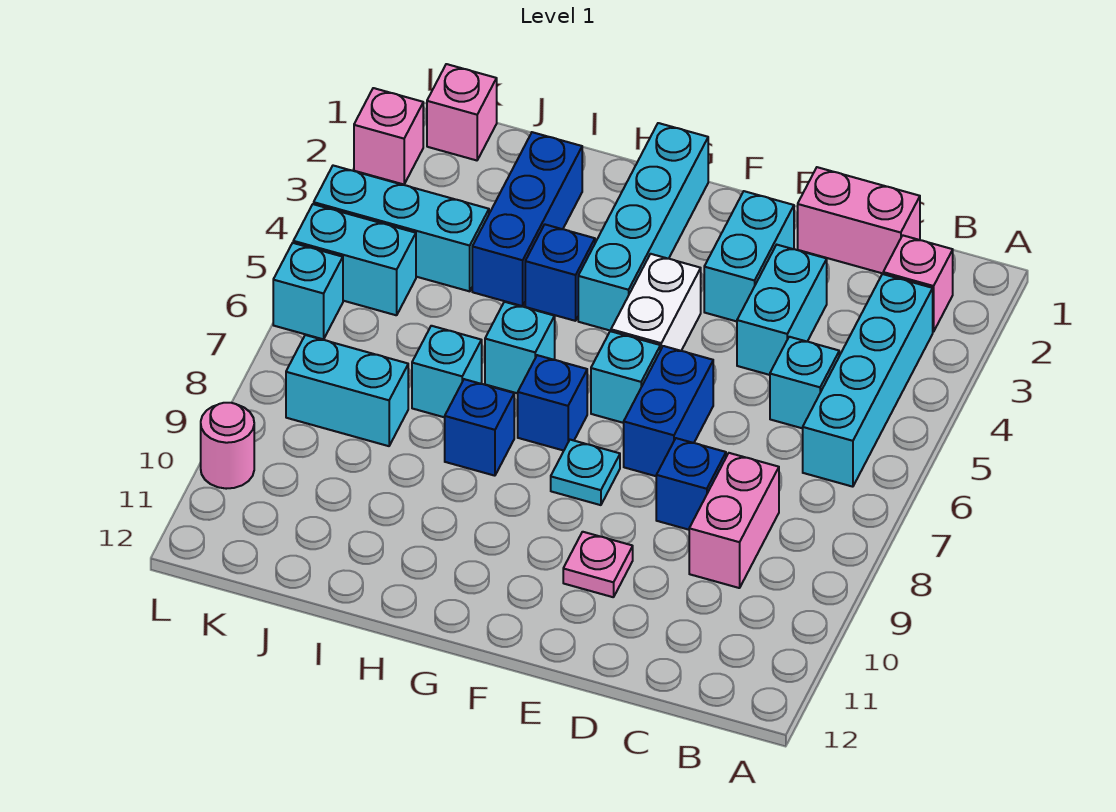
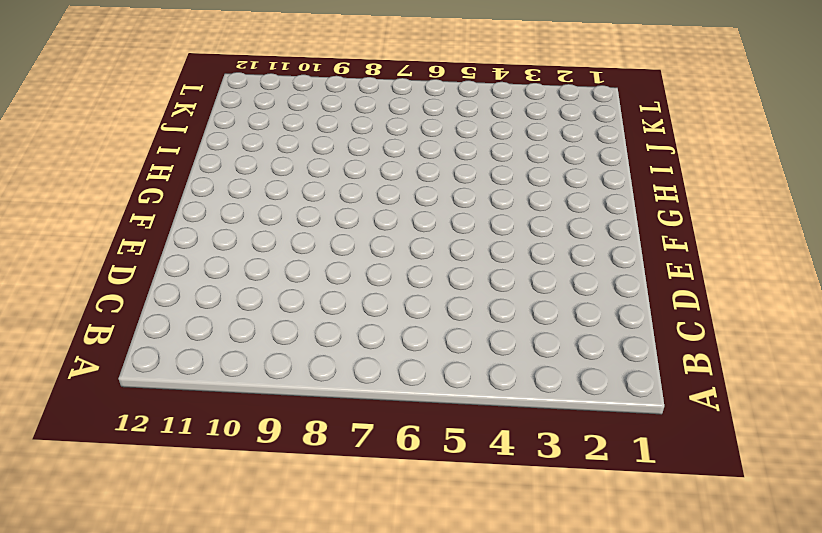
none -> pink brick B2 level 1
none -> cyan brick B3:B6 level 1
none -> pink brick C1:D1 level 1

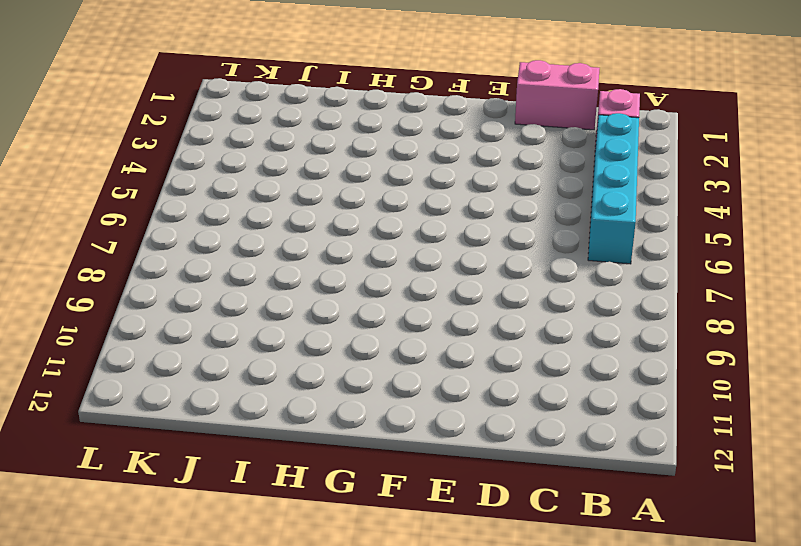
none -> cyan brick C5 level 1
none -> pink brick C8:C9 level 1
none -> cyan brick D3:D4 level 1

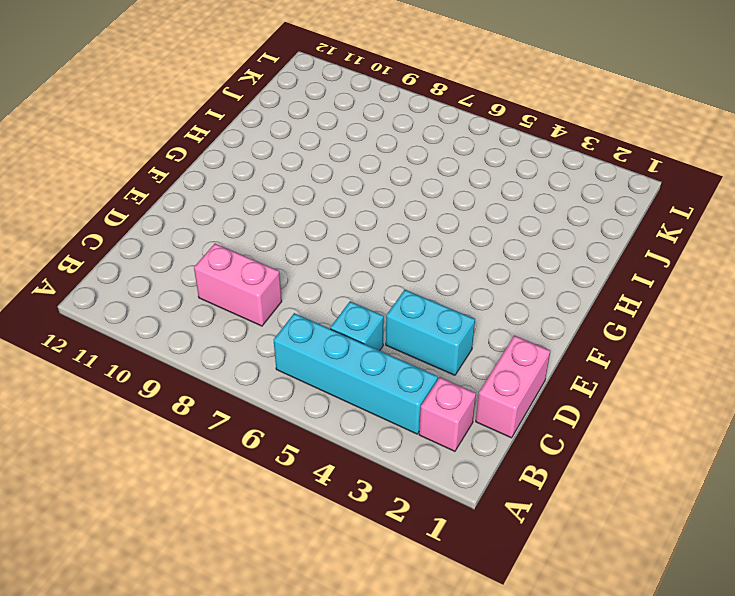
none -> blue brick D8 level 1
none -> cyan brick E2:E3 level 1
none -> blue brick E6:E7 level 1

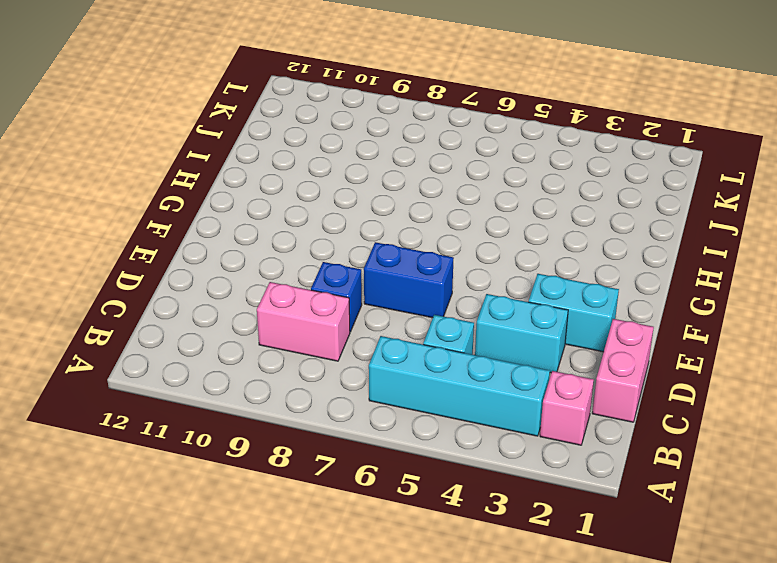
none -> pink plate E10 level 1
none -> white brick F4:F5 level 1
none -> cyan brick F6 level 1

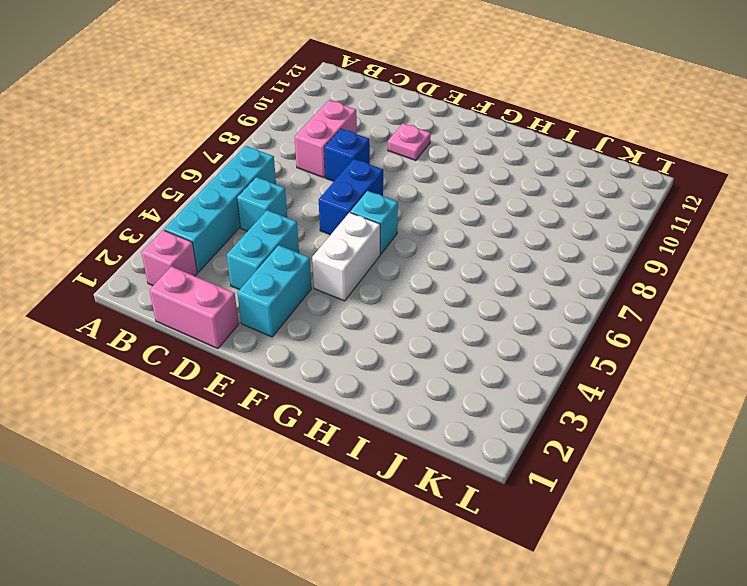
none -> cyan plate F8 level 1
none -> cyan brick G1:G4 level 1
none -> blue brick G7 level 1

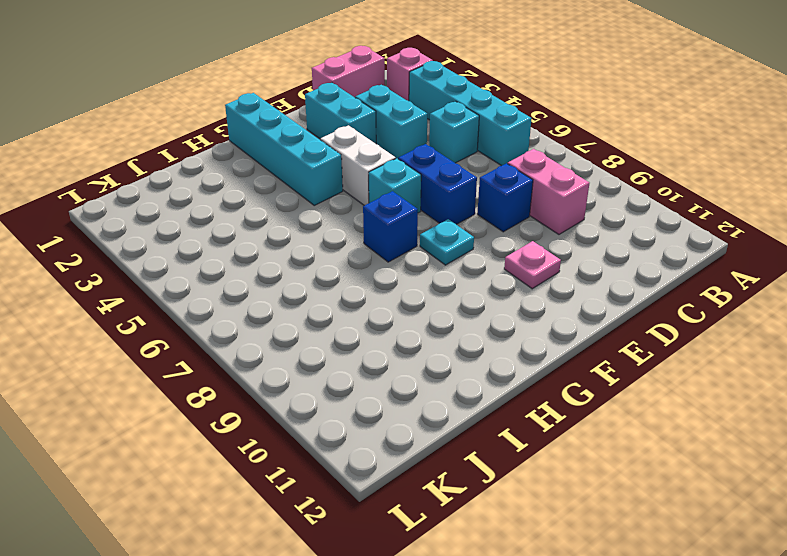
none -> blue brick H4 level 1
none -> cyan brick H6 level 1
none -> blue brick H8 level 1

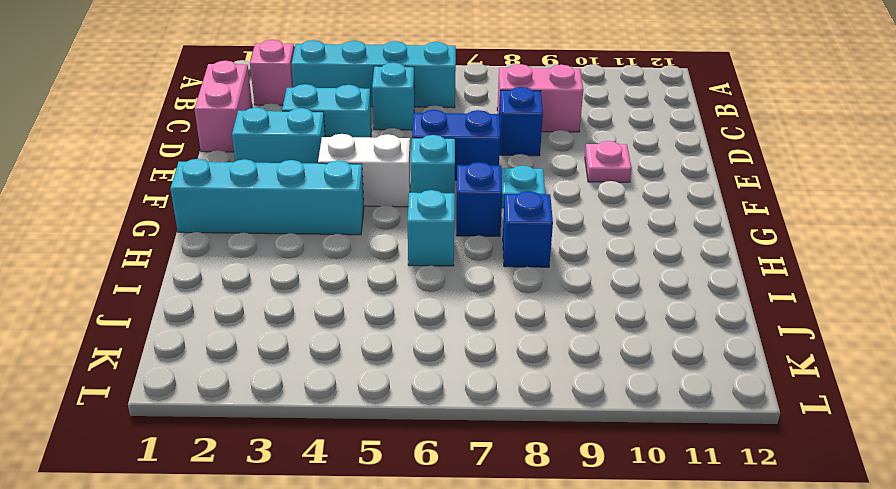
none -> blue brick H4 level 1
none -> blue brick I2:I4 level 1
none -> cyan brick I7 level 1

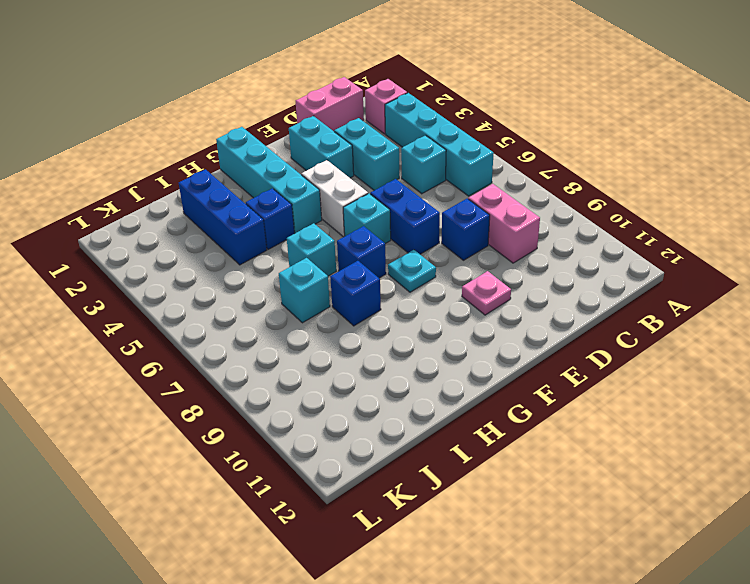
none -> cyan brick J4:L4 level 1
none -> cyan brick J8:K8 level 1
none -> pink brick K1 level 1

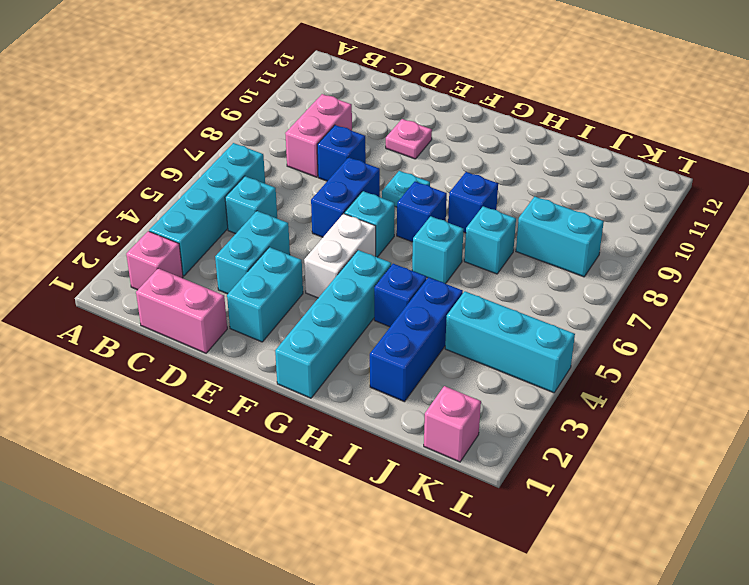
none -> cyan brick K5:L5 level 1
none -> pink brick L2 level 1
none -> cyan brick L6 level 1

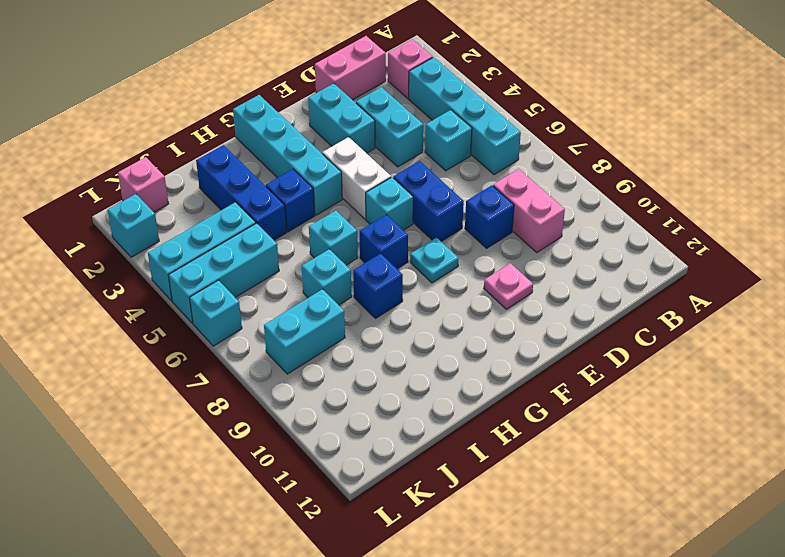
cyan brick J5:L5 level 1 -> cyan brick K5:L5 level 1
cyan brick L2 level 1 -> pink brick L2 level 1
none -> pink round brick L10 level 1

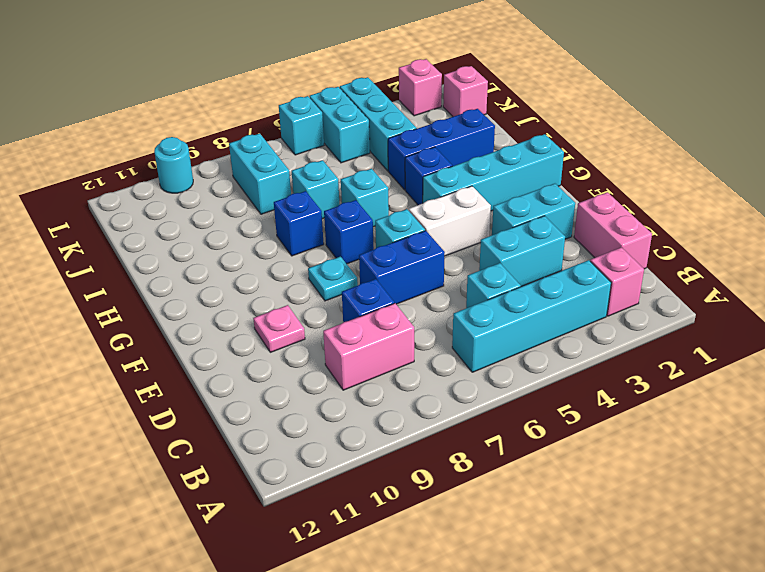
cyan round brick L10 level 1 -> pink round brick L10 level 1

